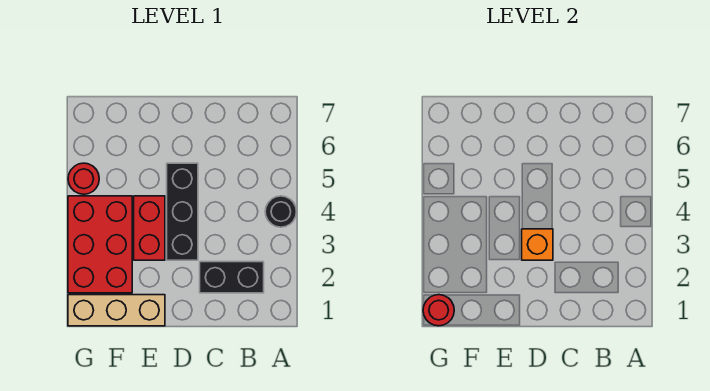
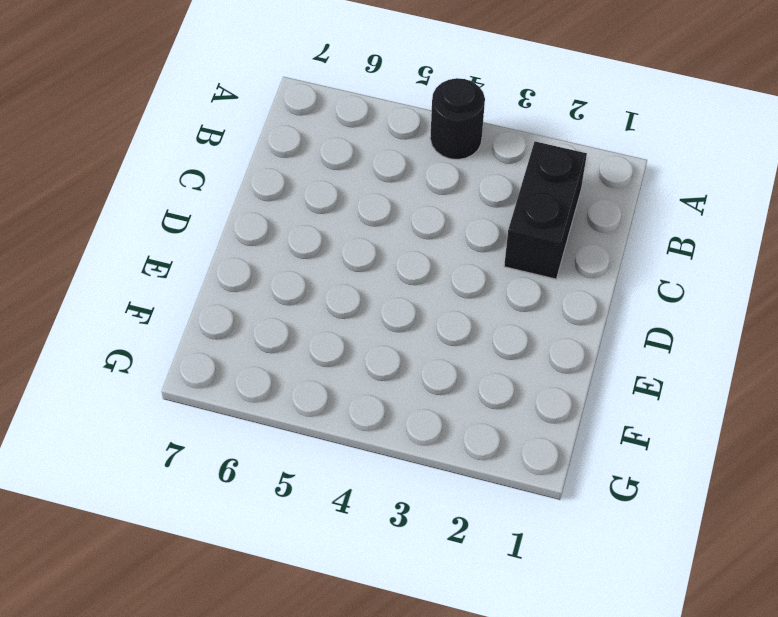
none -> black brick D3:D5 level 1
none -> tan brick E1:G1 level 1

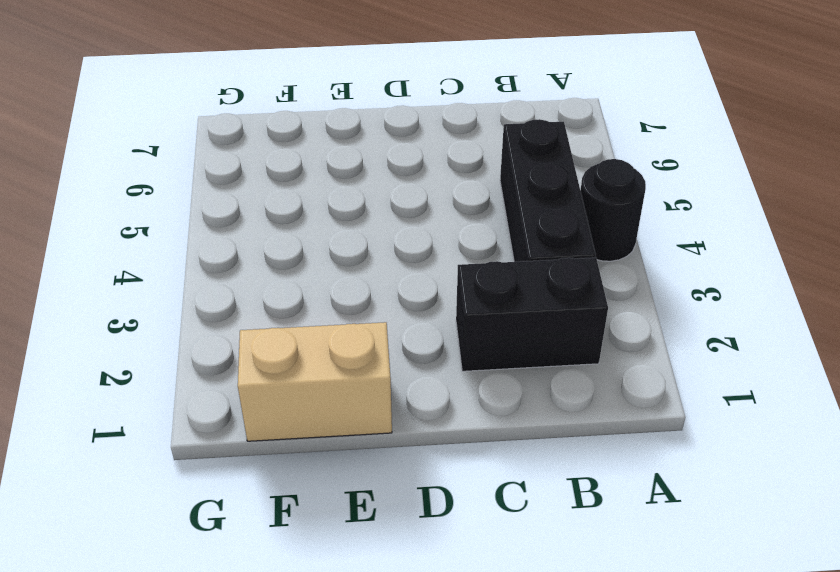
black brick B3:B5 level 1 -> black brick D3:D5 level 1
tan brick E1:F1 level 1 -> tan brick E1:G1 level 1
none -> red brick E3:E4 level 1
none -> red brick F2:G4 level 1

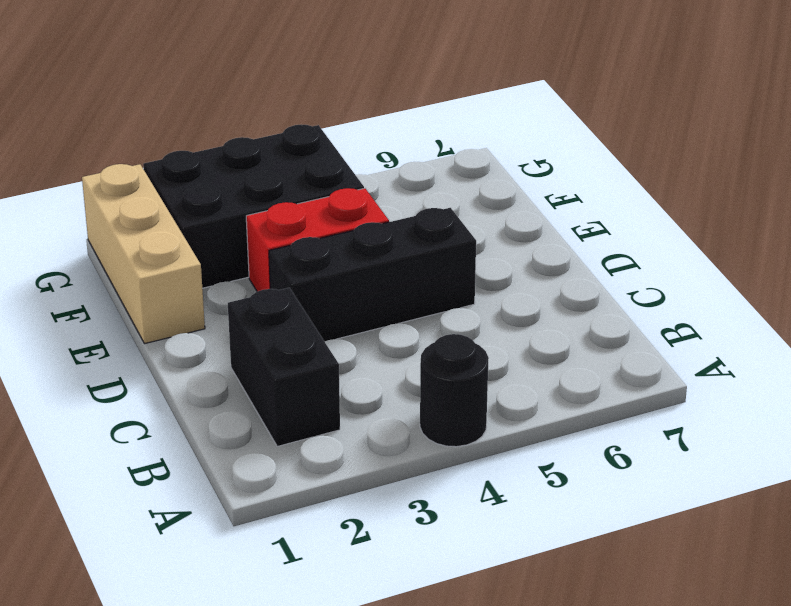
black brick F2:G4 level 1 -> red brick F2:G4 level 1
none -> red round brick G5 level 1
none -> orange brick D3 level 2

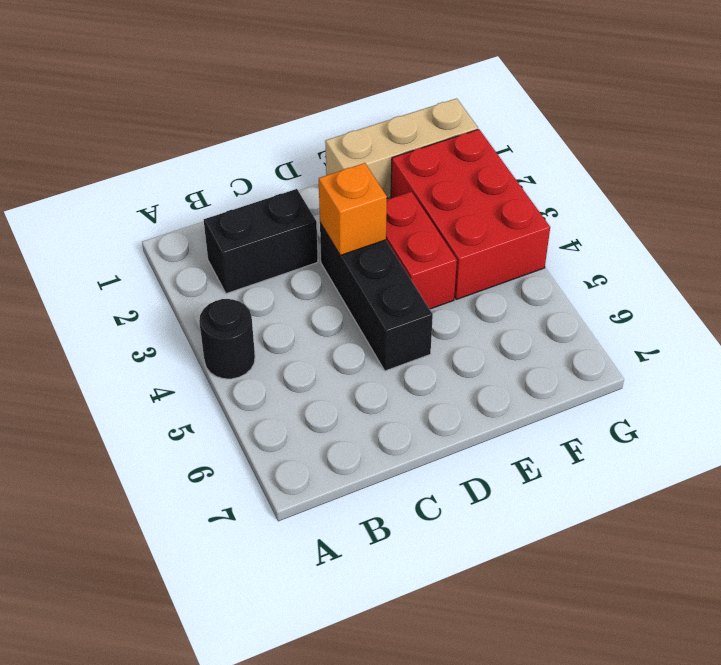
none -> red round brick G5 level 1
none -> red round brick G1 level 2

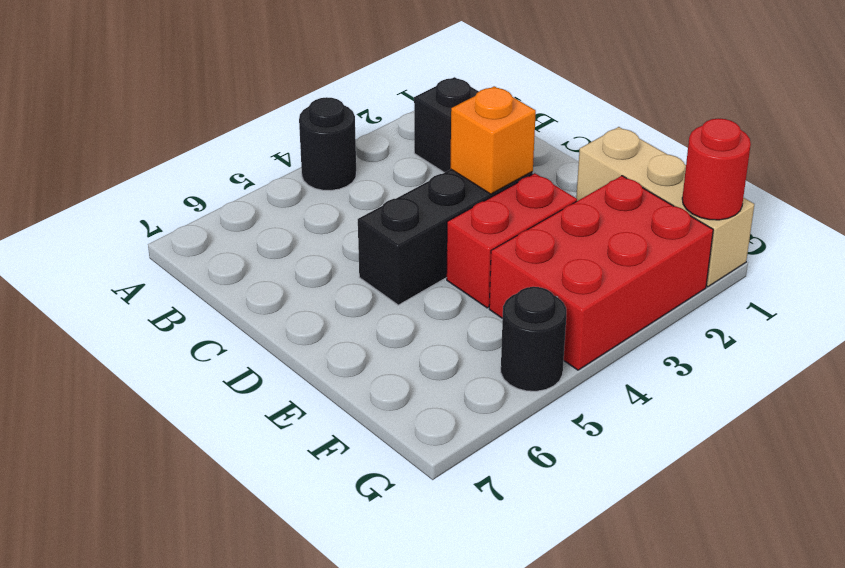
black round brick G5 level 1 -> red round brick G5 level 1

